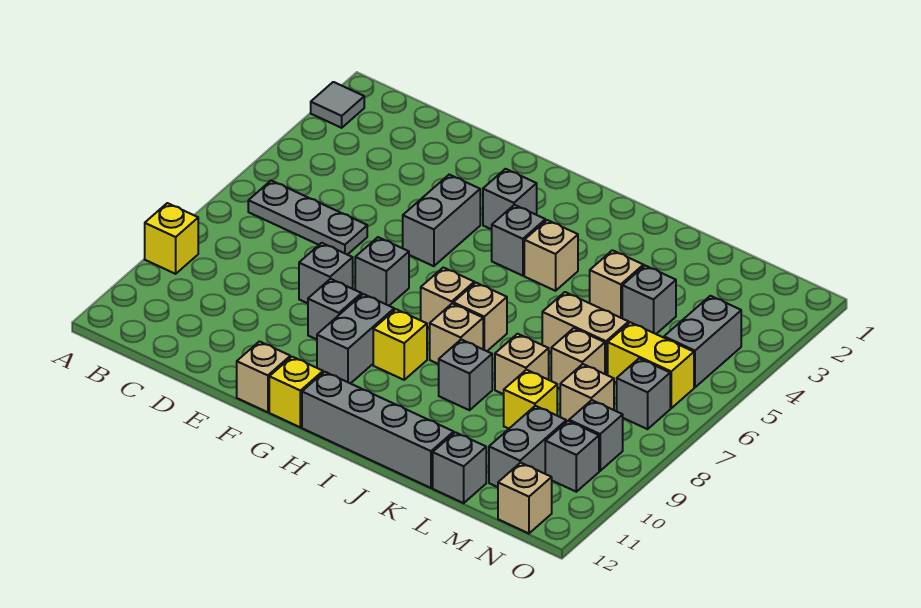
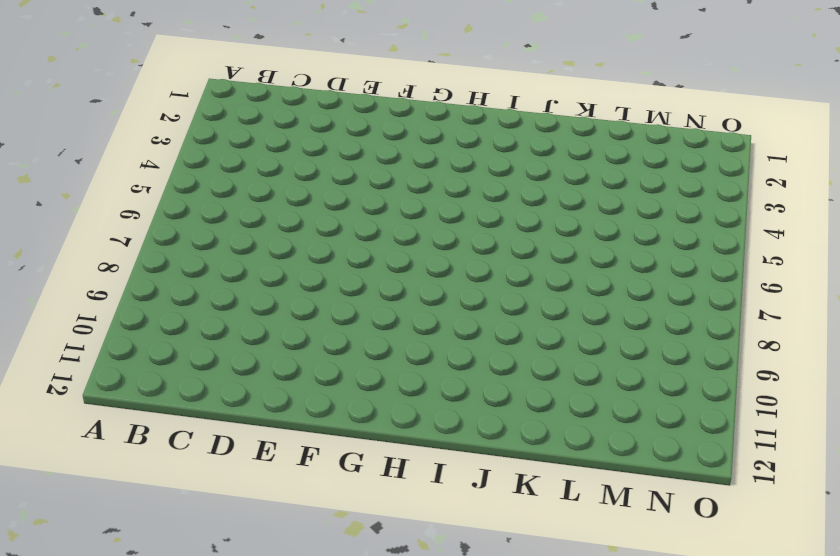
none -> grey tile A2 level 1
none -> yellow brick A9 level 1
none -> grey plate B6:D6 level 1
none -> grey brick E8 level 1

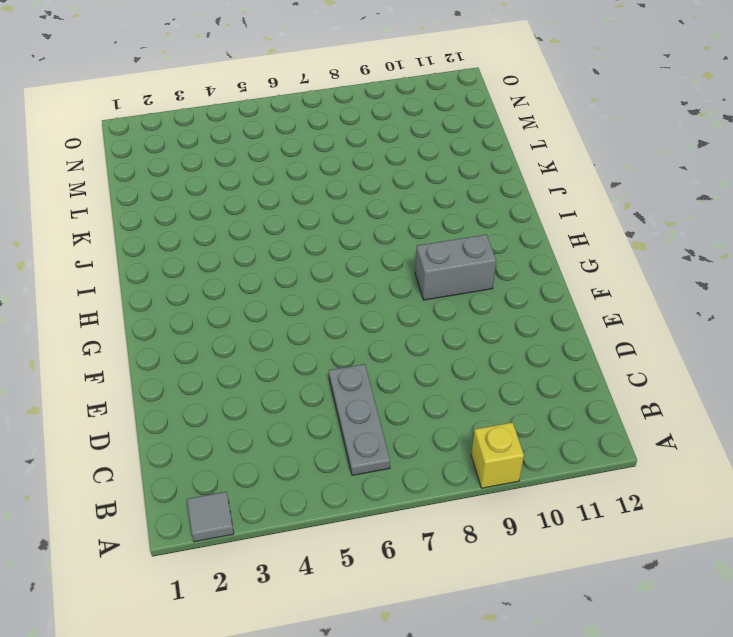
none -> grey brick E8 level 1
none -> grey brick F4:F5 level 1
none -> grey brick F7 level 1
none -> grey brick F9 level 1

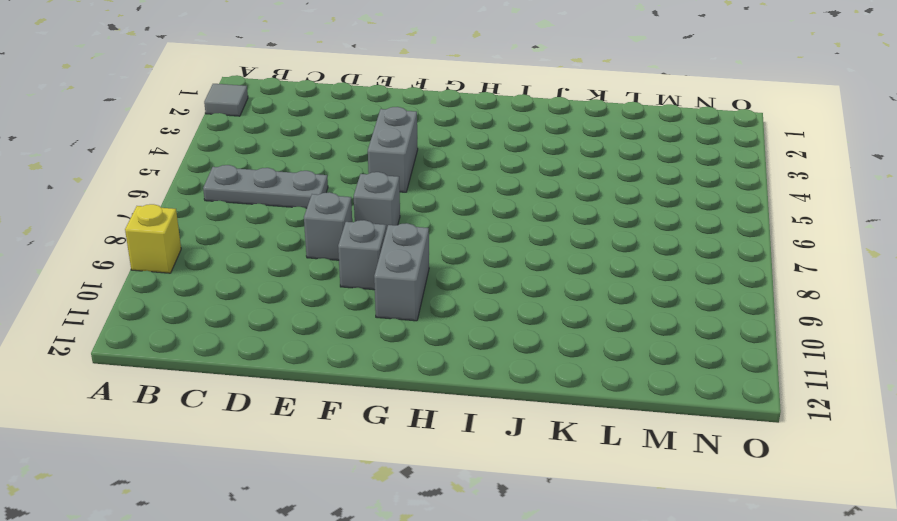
none -> tan brick F12 level 1
none -> grey brick G3 level 1
none -> yellow brick G12 level 1
none -> grey brick H4 level 1

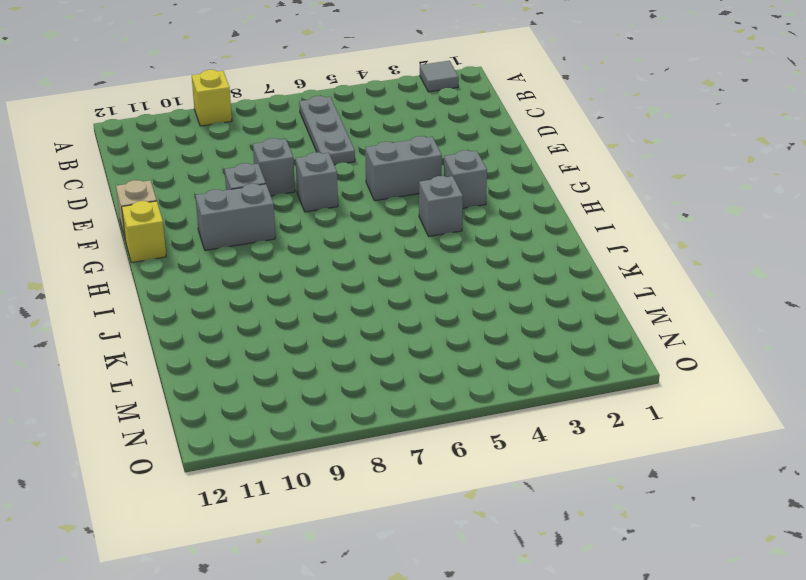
none -> tan brick H7 level 1
none -> yellow brick H9 level 1
none -> grey brick H12:K12 level 1
none -> tan brick I4 level 1

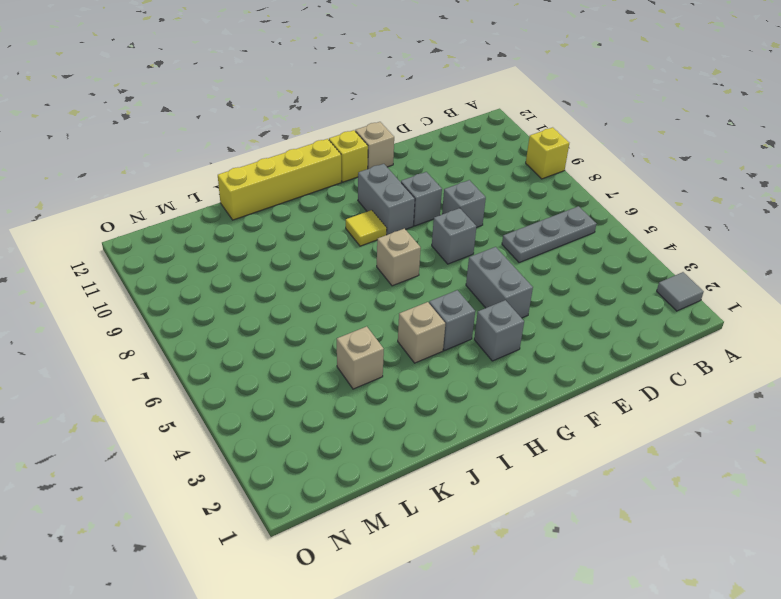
yellow tile H9 level 1 -> yellow brick H9 level 1
yellow brick H12:K12 level 1 -> grey brick H12:K12 level 1
none -> tan brick I7 level 1
none -> tan brick I8 level 1
none -> grey brick J9 level 1
none -> tan brick K6:L6 level 1

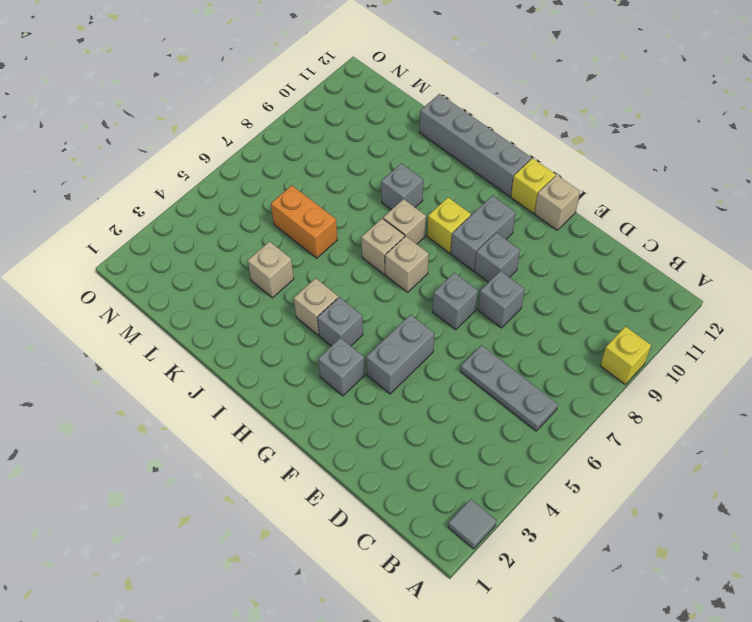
orange brick K6:L6 level 1 -> tan brick K6:L6 level 1
none -> tan brick K8 level 1
none -> grey brick L4 level 1
none -> tan brick L7 level 1
none -> yellow brick L9 level 1

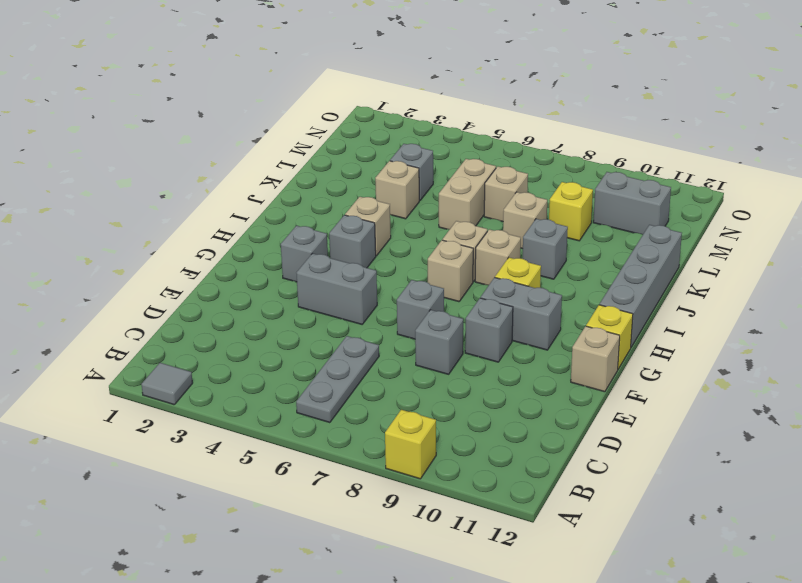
none -> grey brick L12 level 1
none -> yellow brick M6:N6 level 1
none -> tan brick M8 level 1
none -> grey brick N4:N5 level 1

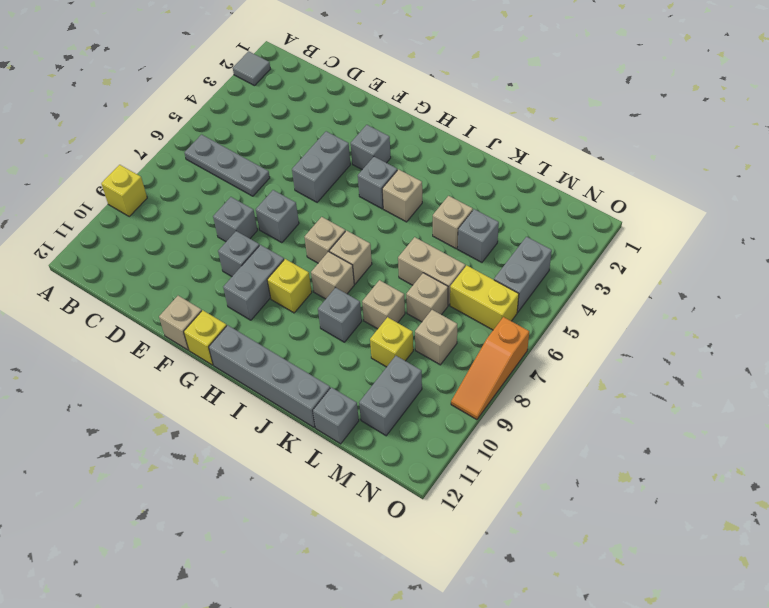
orange slope O7:O9 level 1 top 7 -> none
none -> grey brick N7 level 1
none -> grey brick N9 level 1
none -> grey brick N10 level 1
none -> tan brick N12 level 1

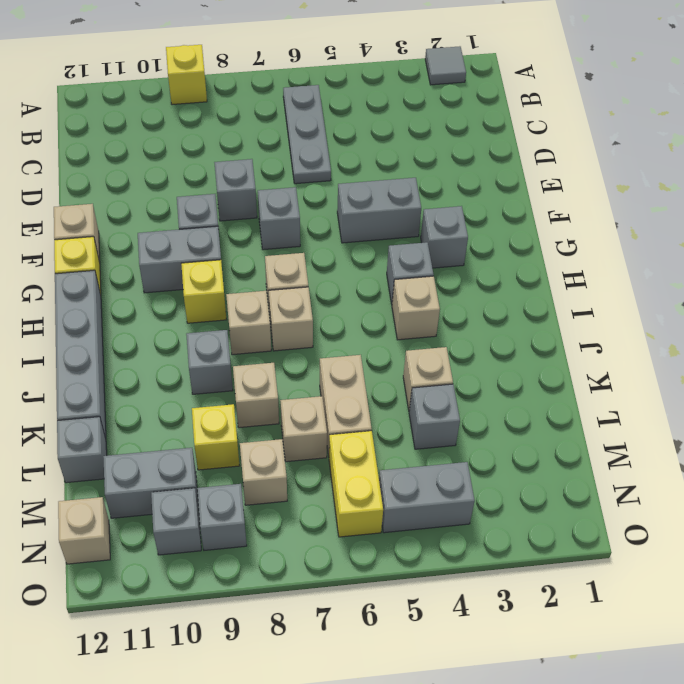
none -> grey brick N7 level 1

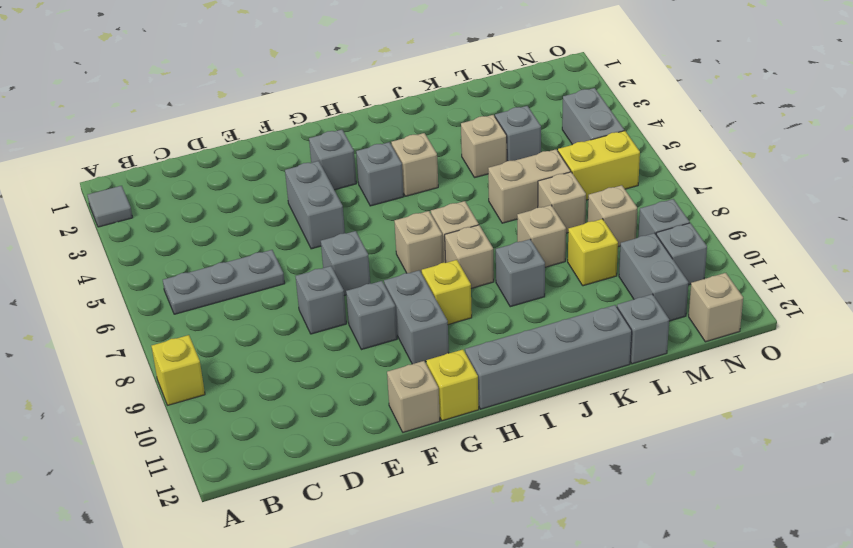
none -> grey brick N7 level 1

